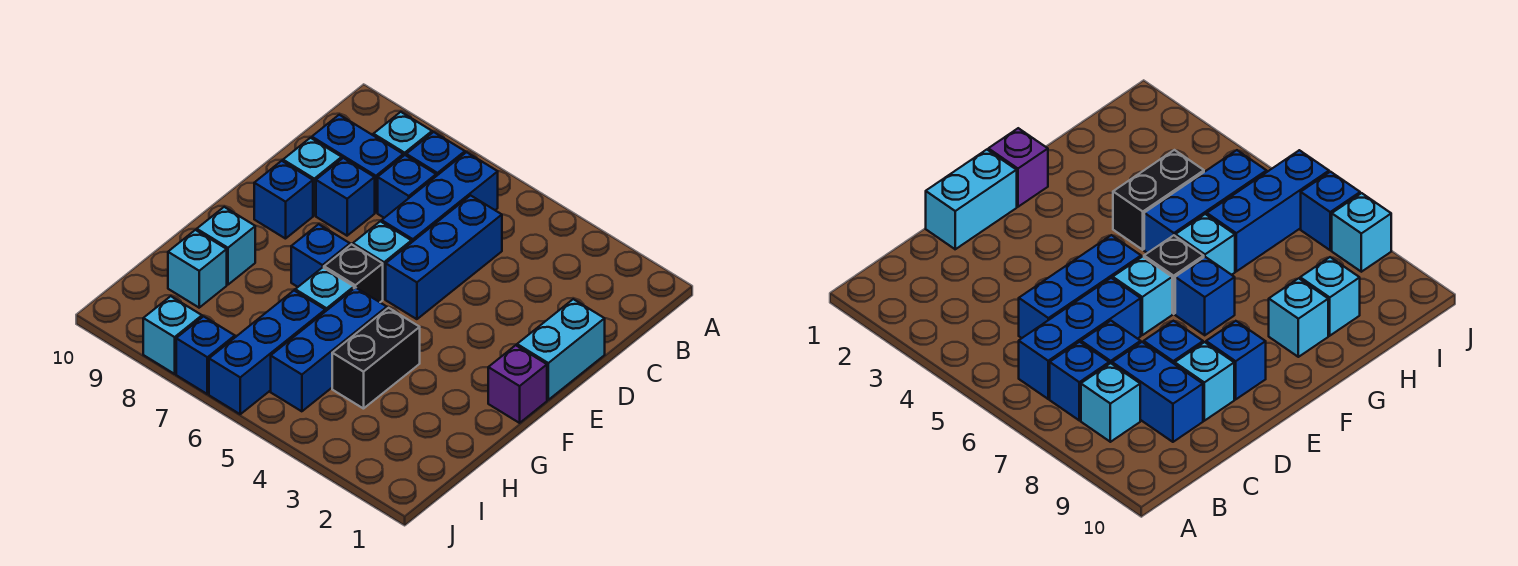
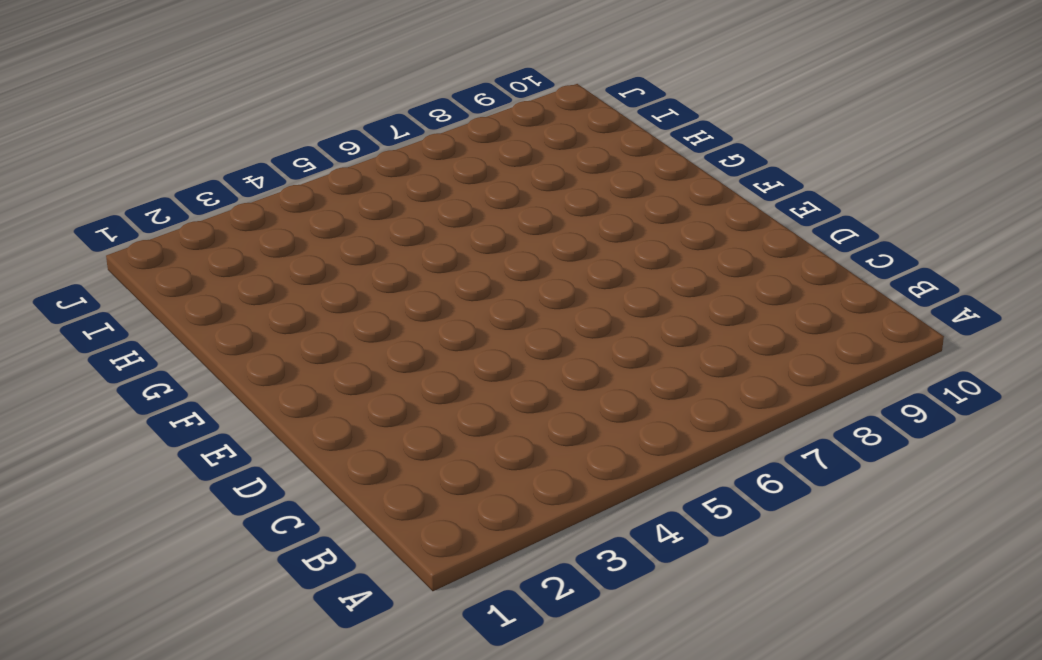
none -> blue brick B6:D6 level 1
none -> blue brick B7 level 1
none -> cyan brick B8 level 1

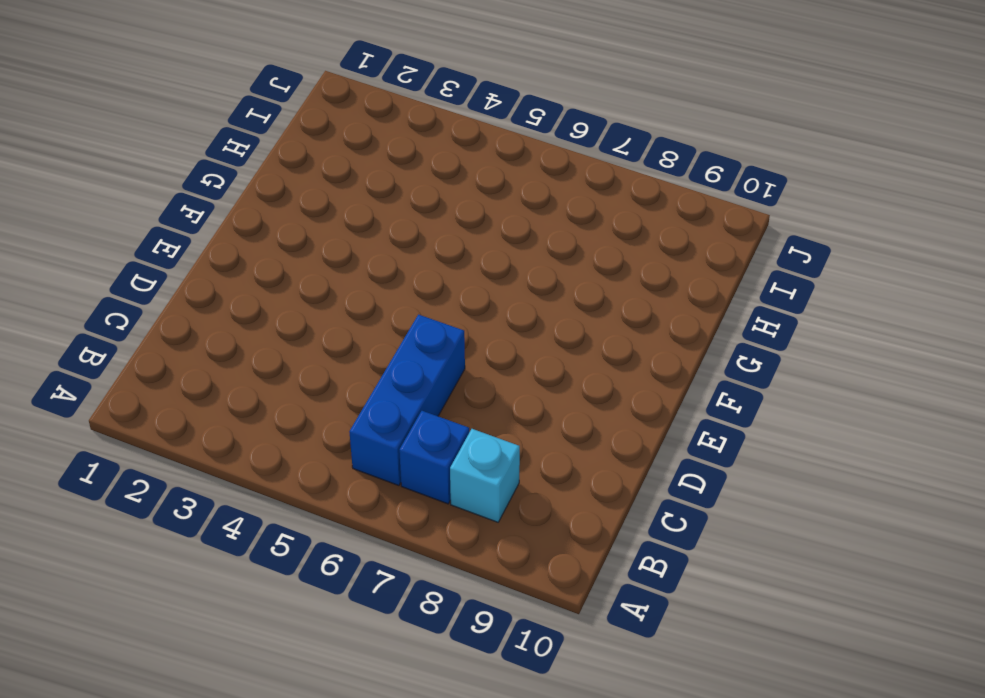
none -> blue brick C5:E5 level 1
none -> blue brick C7 level 1
none -> blue brick C8:C9 level 1

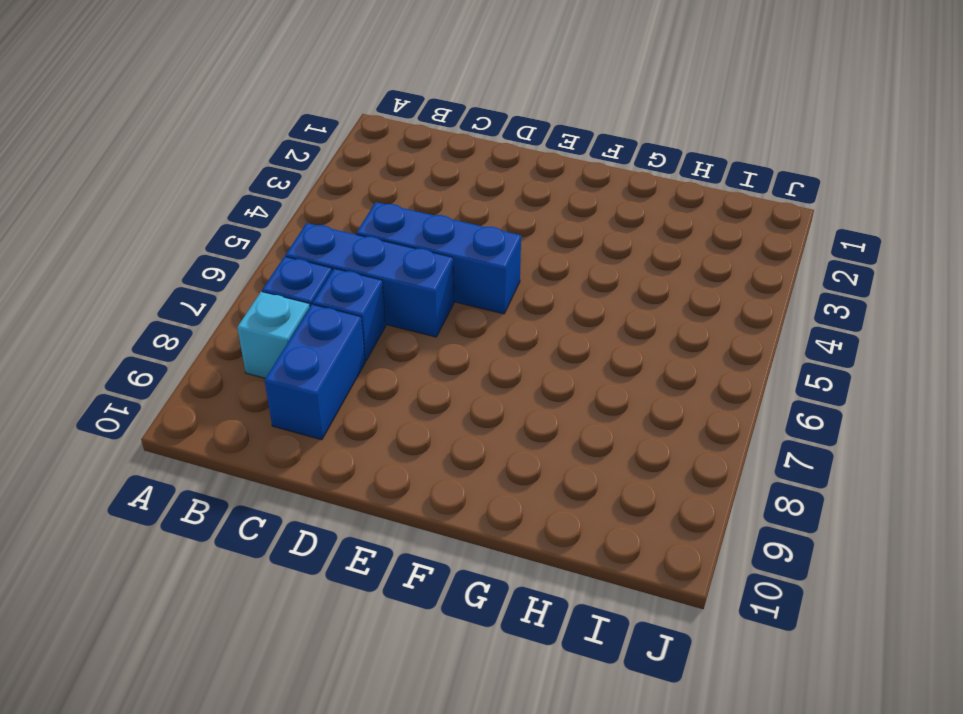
none -> cyan brick D1:E1 level 1
none -> blue brick D8 level 1
none -> cyan brick D9 level 1

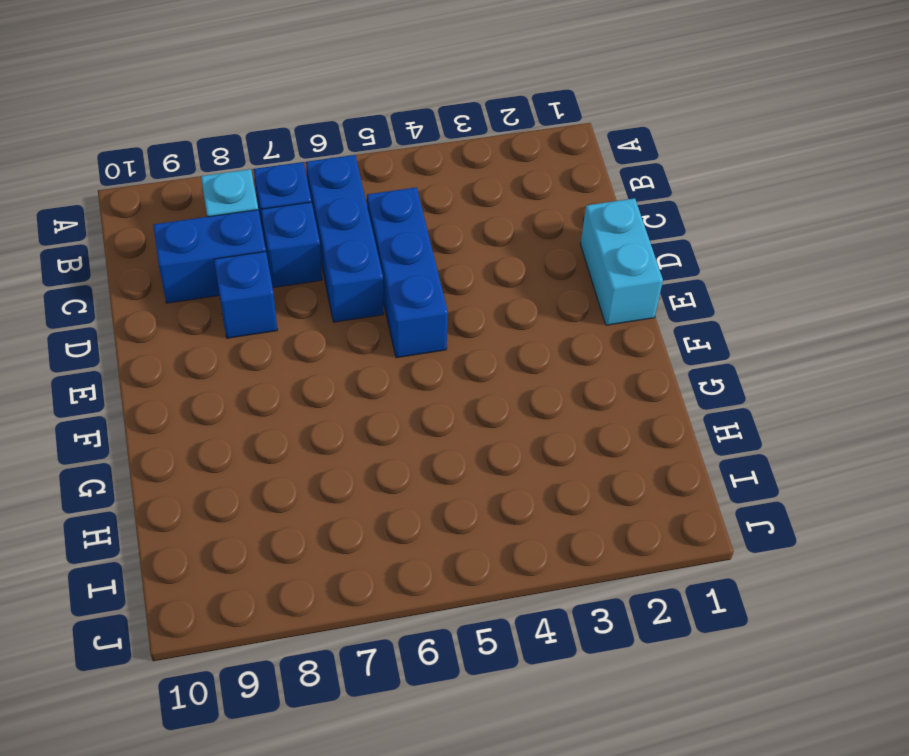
none -> cyan brick D9 level 1
none -> cyan brick E6 level 1
none -> blue brick E9 level 1

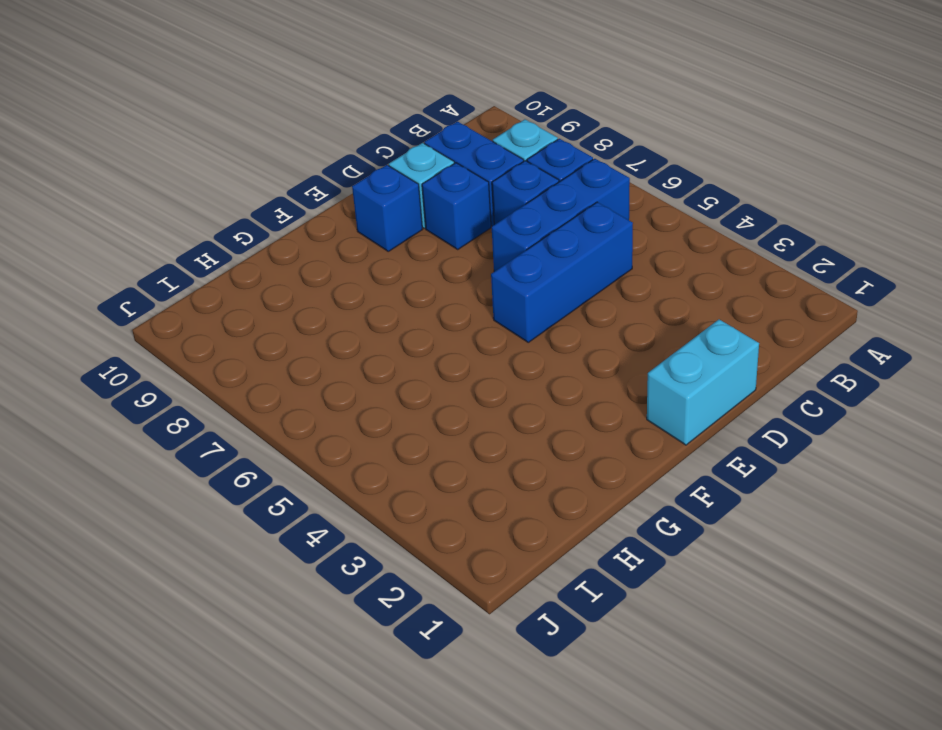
none -> cyan brick E6 level 1
none -> purple brick F1 level 1
none -> black brick F6 level 1

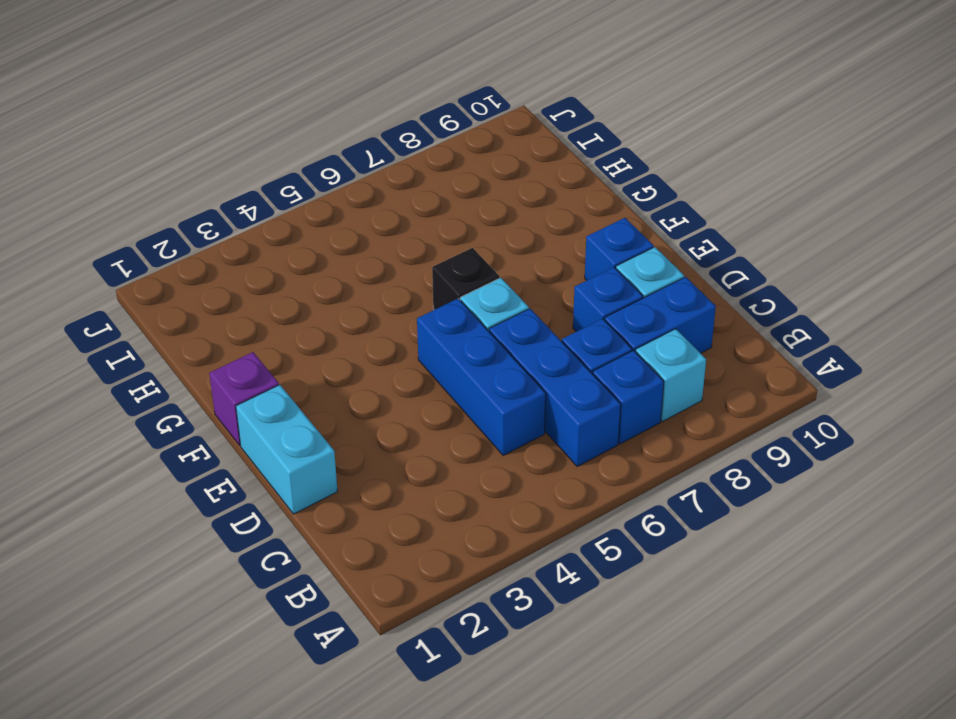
none -> blue brick F7 level 1
none -> black brick G4:H4 level 1
none -> blue brick G5:I5 level 1

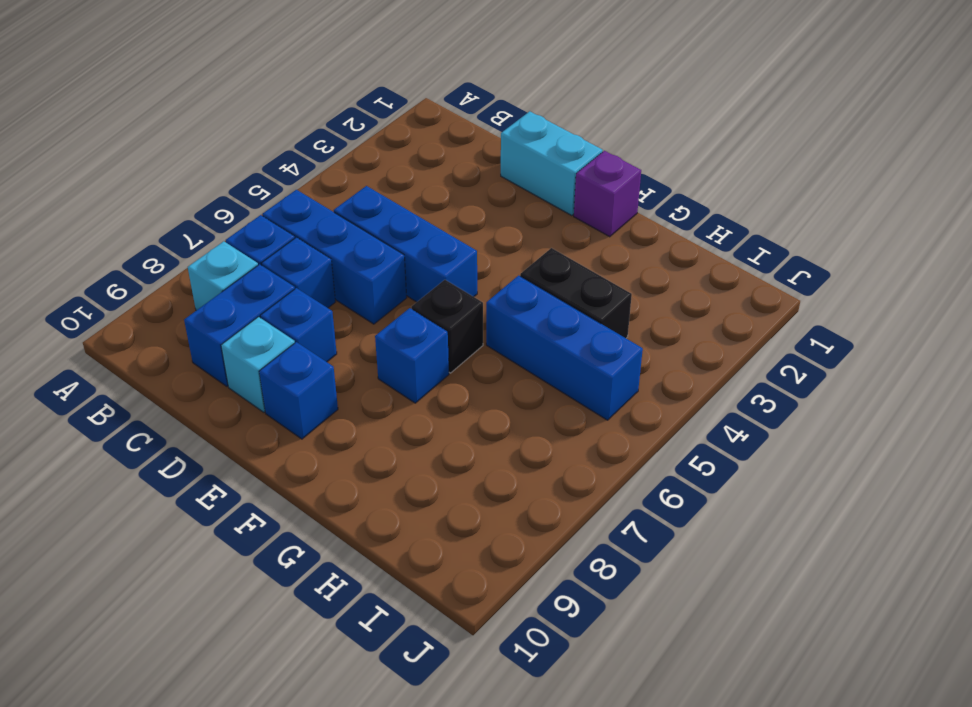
none -> cyan brick E6 level 1
none -> cyan brick G6 level 1
none -> cyan brick G9 level 1

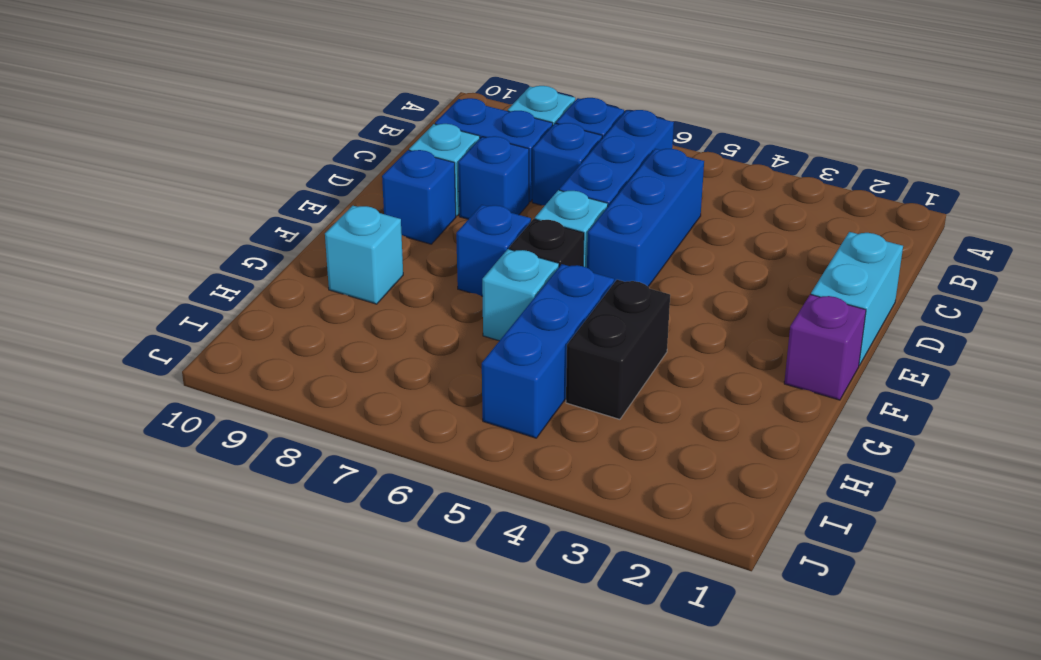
none -> blue brick H6:J6 level 1
none -> cyan brick H9 level 1
none -> blue brick J7 level 1

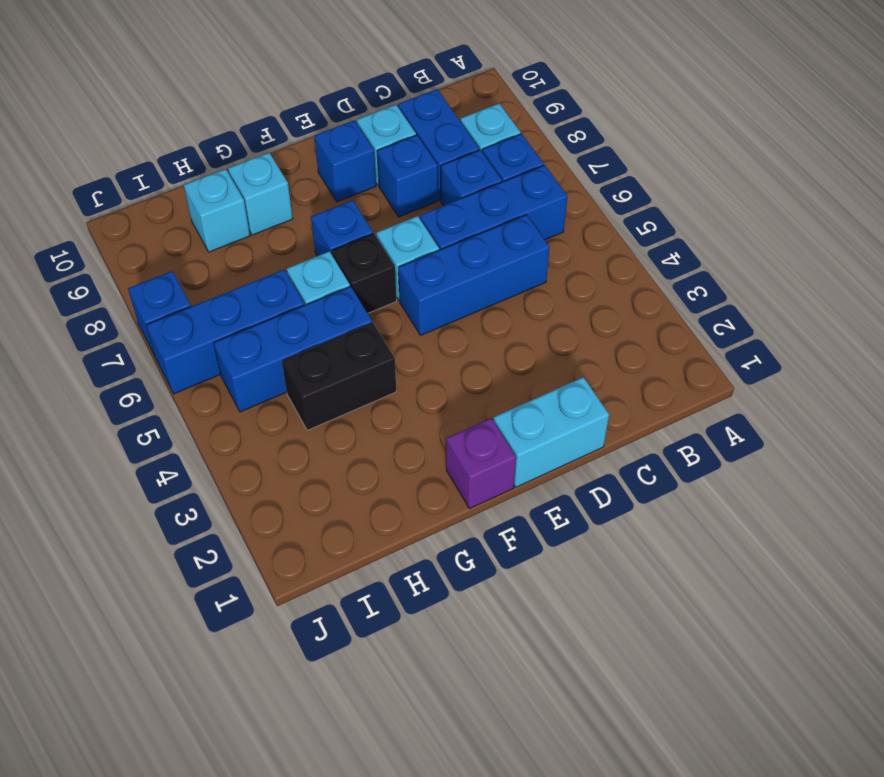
none -> cyan brick J8 level 1

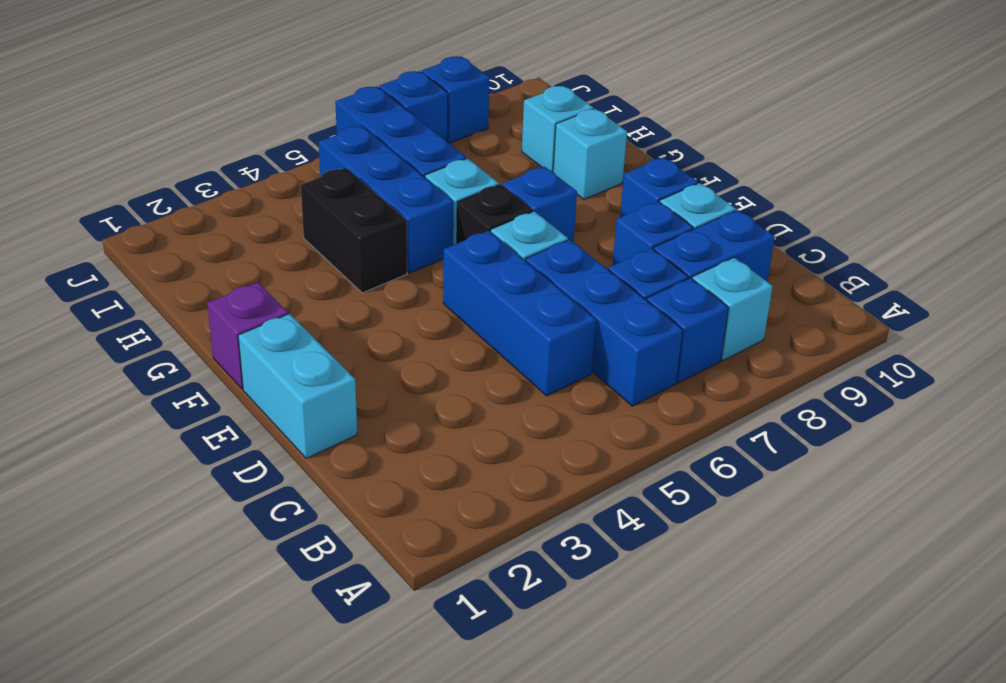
blue brick J8 level 1 -> cyan brick J8 level 1

